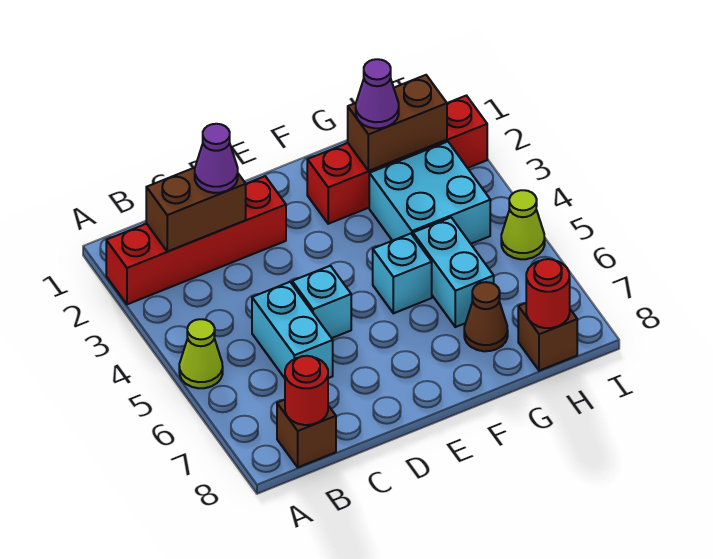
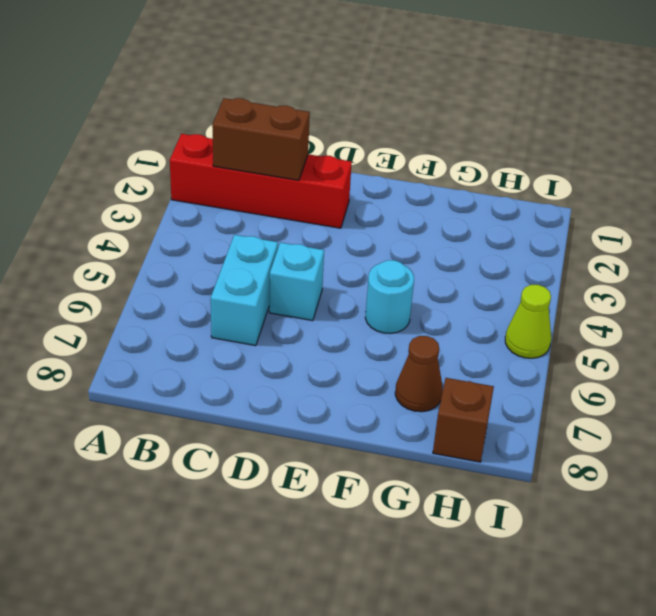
cyan round brick F5 level 1 -> cyan brick F5 level 1
none -> lime cone A5 level 1
none -> brown brick B8 level 1
none -> red brick F2:I2 level 1

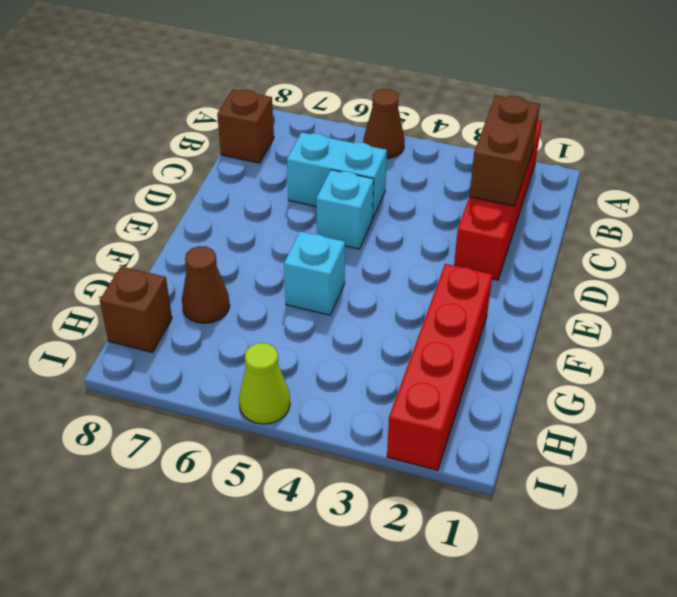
brown cone A5 level 1 -> lime cone A5 level 1
none -> cyan brick G3:H4 level 1
none -> cyan brick G5:G6 level 1
none -> red round brick B8 level 2

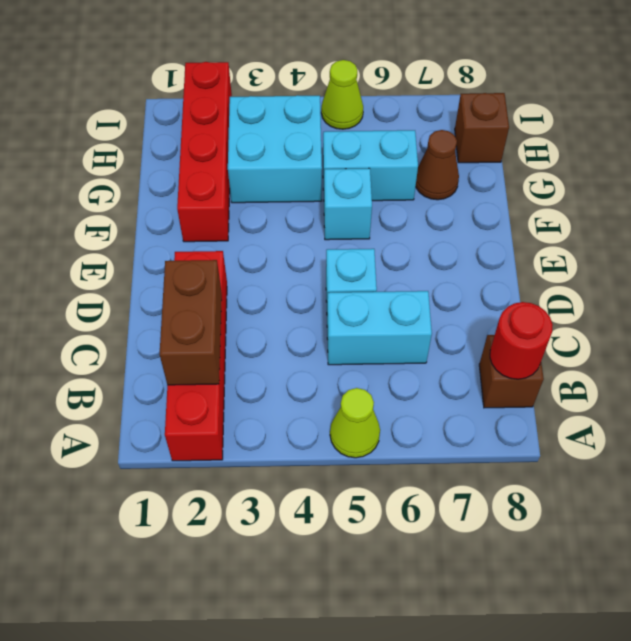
none -> brown brick G2:H2 level 2
none -> red round brick H8 level 2
none -> purple cone C2 level 3

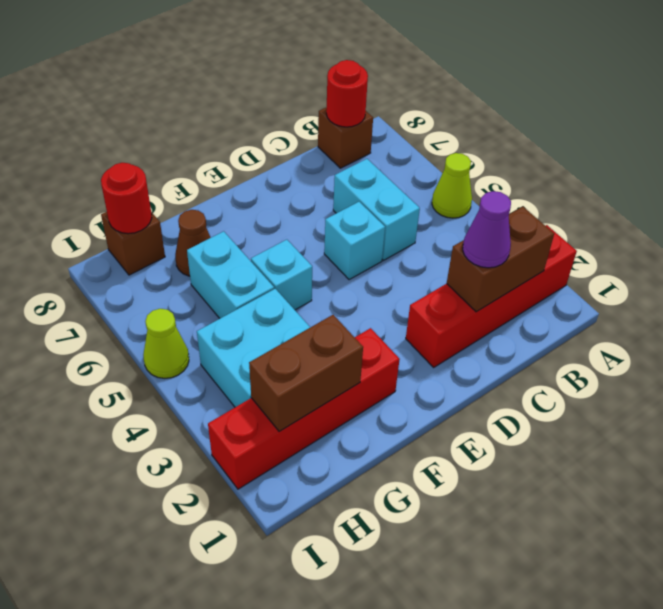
none -> purple cone G2 level 3

